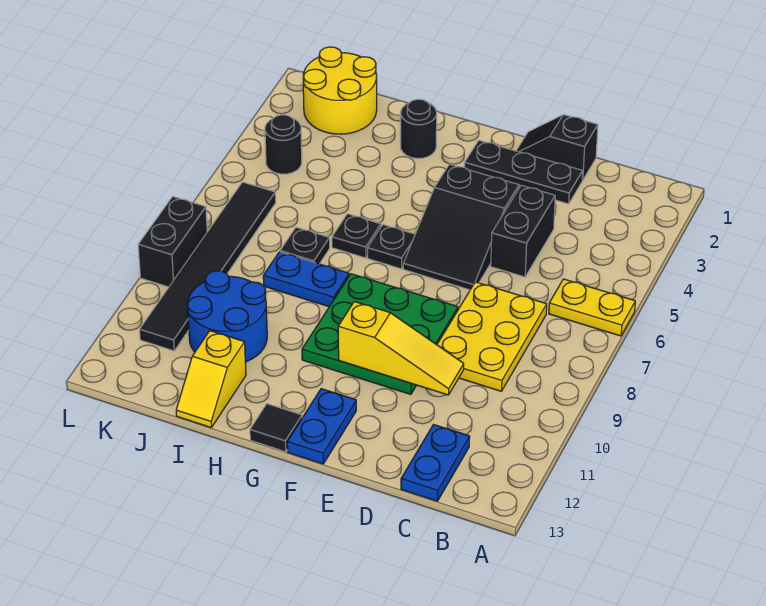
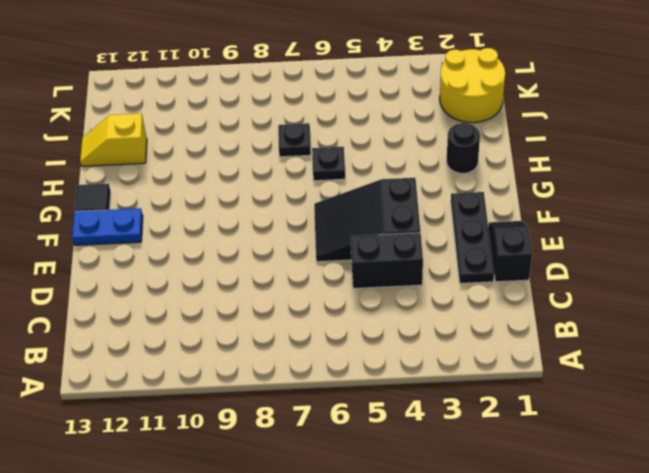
none -> yellow plate A6:B6 level 1
none -> yellow plate C7:D9 level 1
none -> blue plate C12:C13 level 1

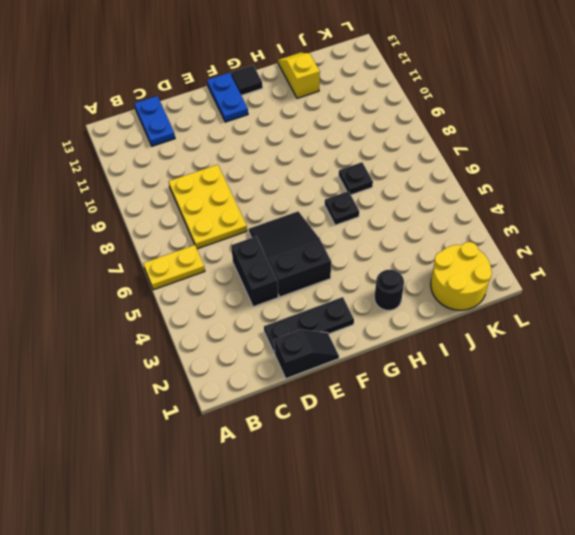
none -> green plate E8:G10 level 1
none -> black plate G6 level 1
none -> blue plate H8:I8 level 1

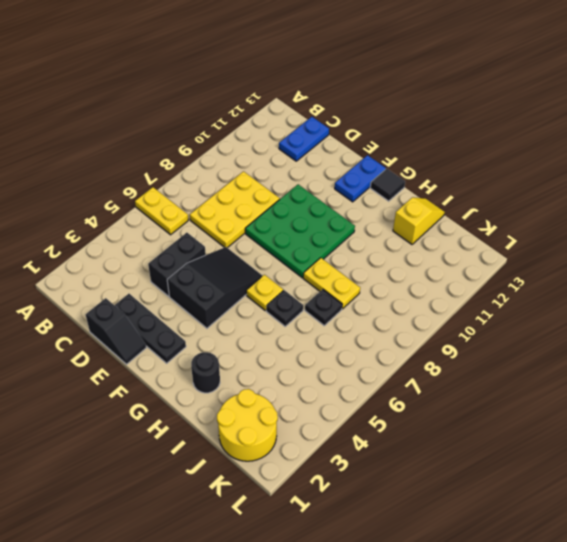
yellow plate G6 level 1 -> black plate G6 level 1
yellow plate H8:I8 level 1 -> blue plate H8:I8 level 1
none -> blue round brick I10:J11 level 1
none -> black round brick K4 level 1
none -> black tile K6:K11 level 1

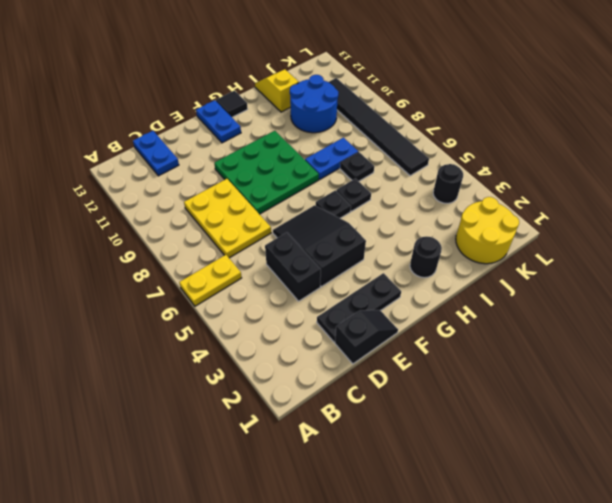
none -> black brick L8:L9 level 1
none -> yellow slope D10:F10 level 2 top F

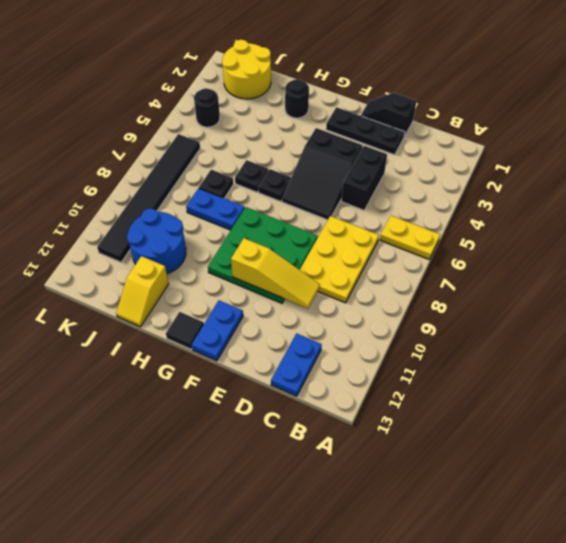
none -> black brick L8:L9 level 1

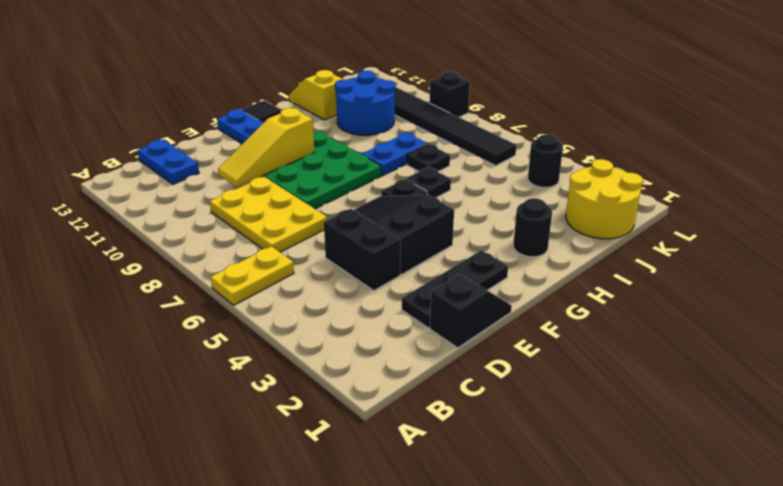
black brick L9 level 1 -> black brick L8:L9 level 1

